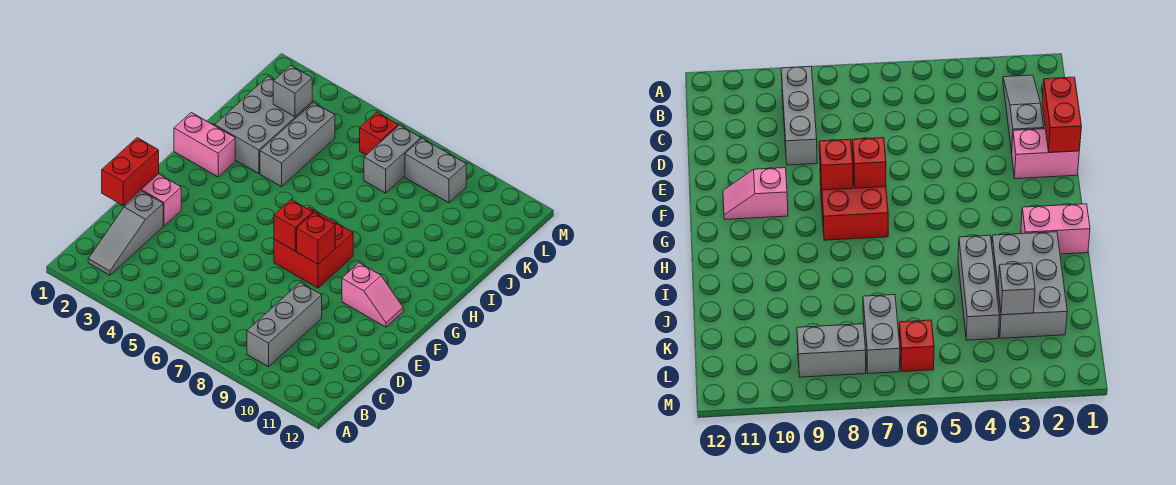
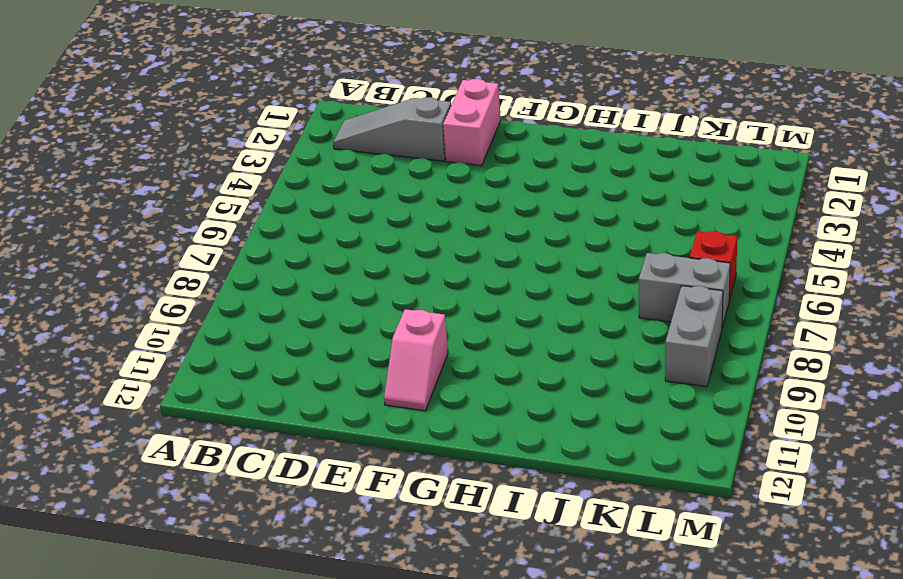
none -> grey brick B9:D9 level 1
none -> red brick F7:G8 level 1
none -> pink brick H1:H2 level 1

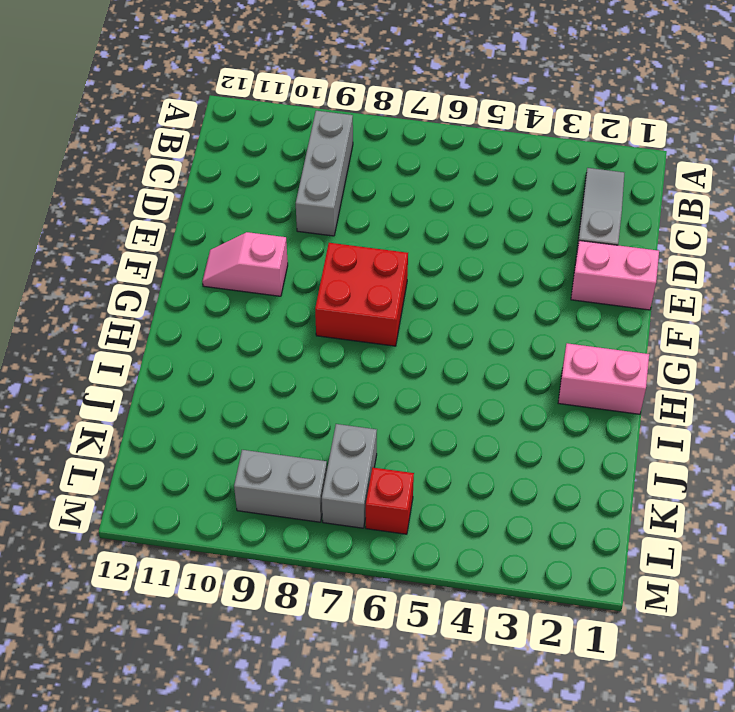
none -> grey brick I2:K3 level 1
none -> grey brick I4:K4 level 1
none -> red brick D1:E1 level 2

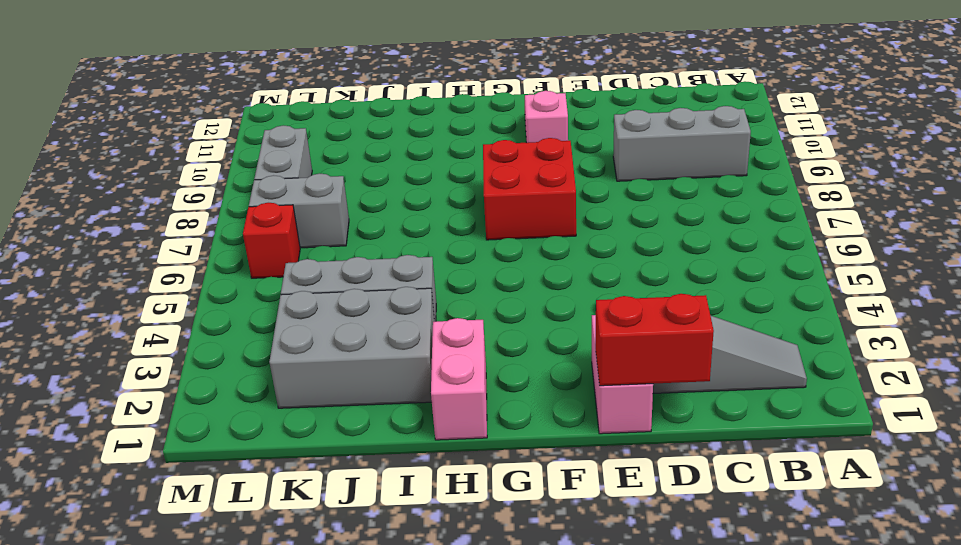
none -> red brick F7 level 2
none -> red brick F8 level 2
none -> grey brick K3 level 2

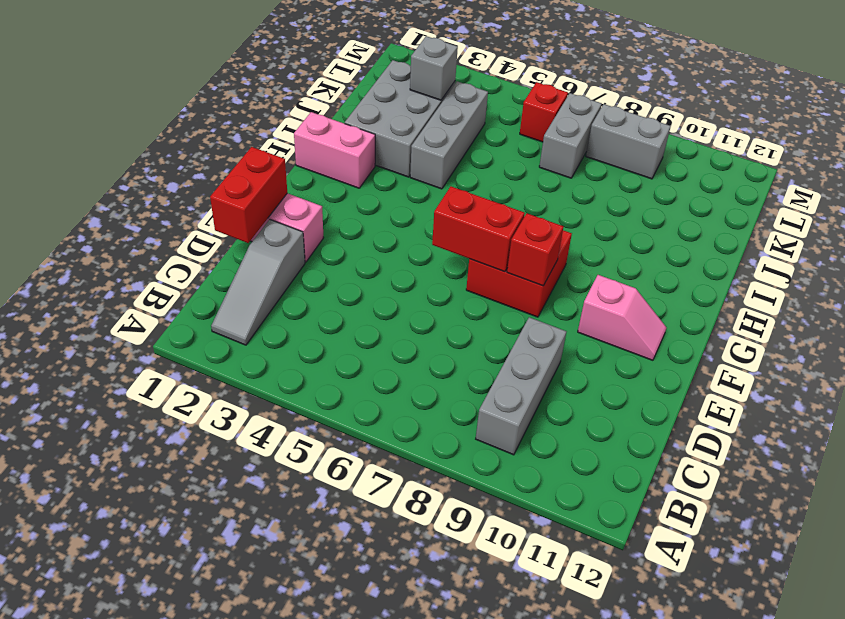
red brick F6:F7 level 2 -> red brick F7 level 2

